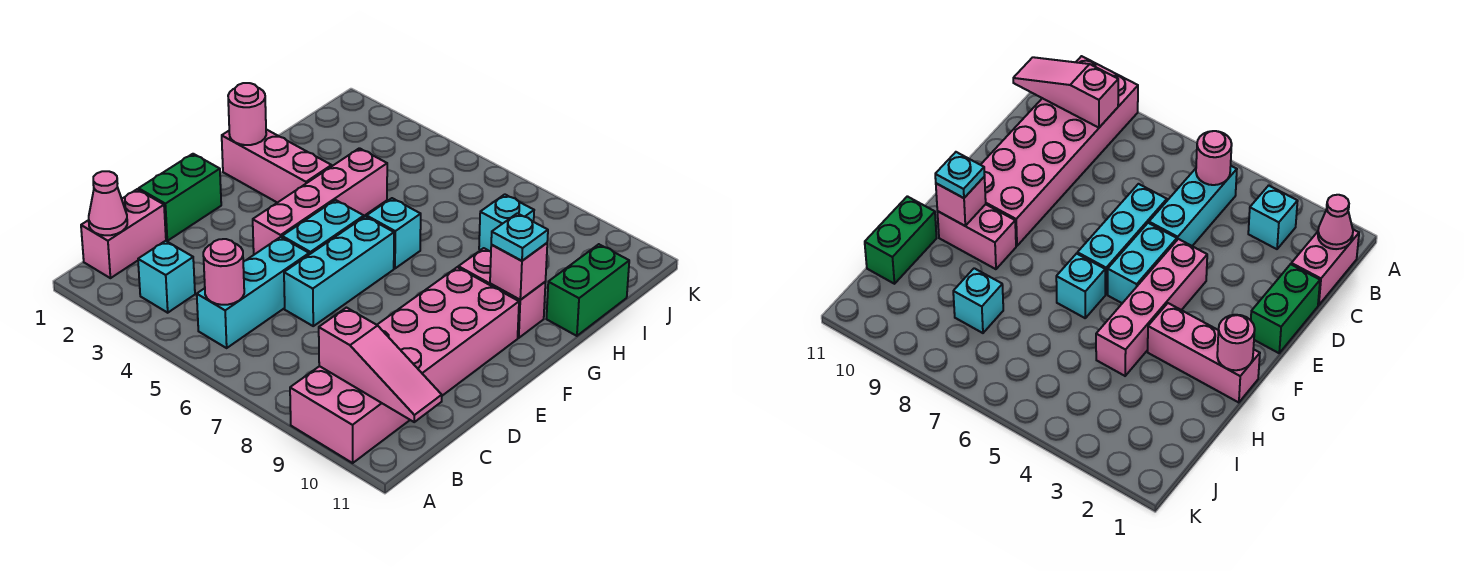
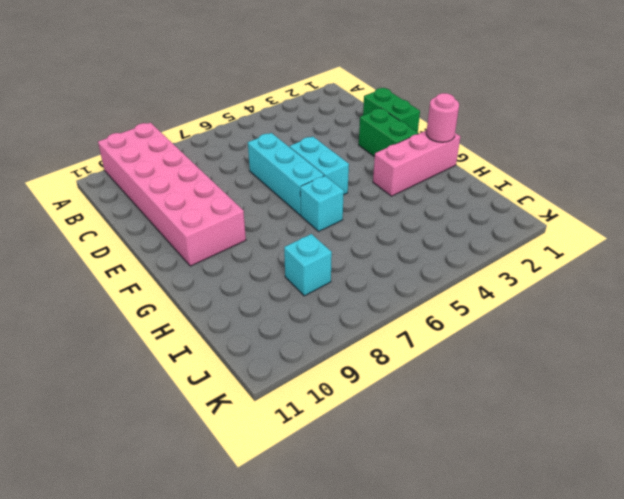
green brick E2:F2 level 1 -> green brick H11:I11 level 1
none -> pink brick B1:C1 level 1
none -> cyan brick B3 level 1
none -> cyan brick B5:D5 level 1

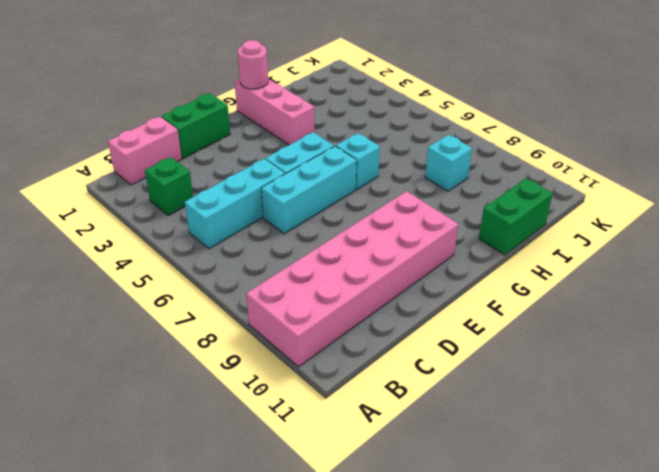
green brick B3 level 1 -> cyan brick B3 level 1
none -> pink brick E4:H4 level 1
none -> pink brick G9:G10 level 1
none -> pink cone B1 level 2

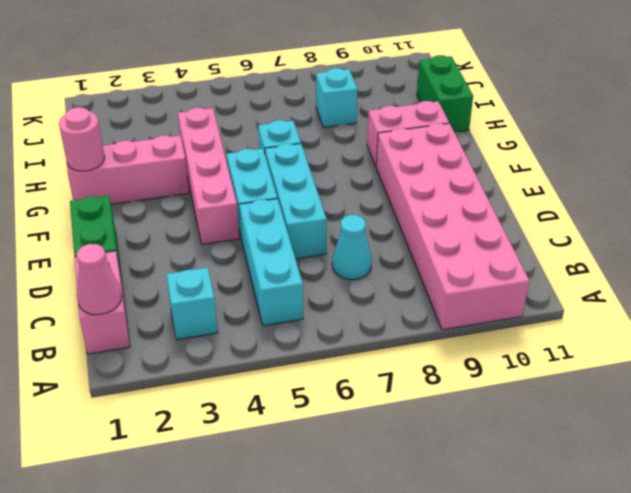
cyan cone C7 level 1 -> none
none -> pink round brick B5 level 2
none -> pink slope B9:B11 level 2 top 9
none -> pink brick G10 level 2

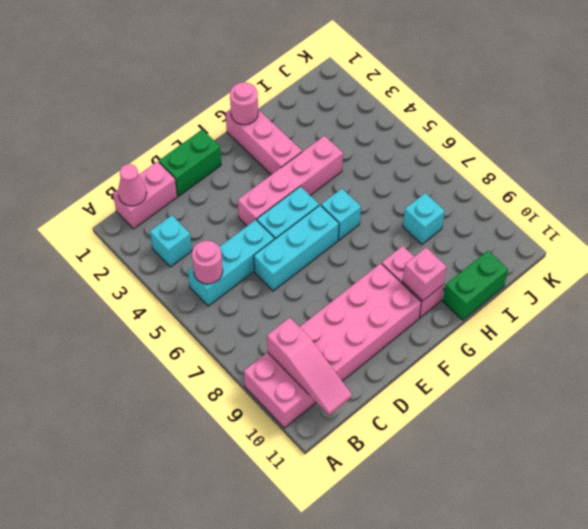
none -> cyan plate G10 level 3

